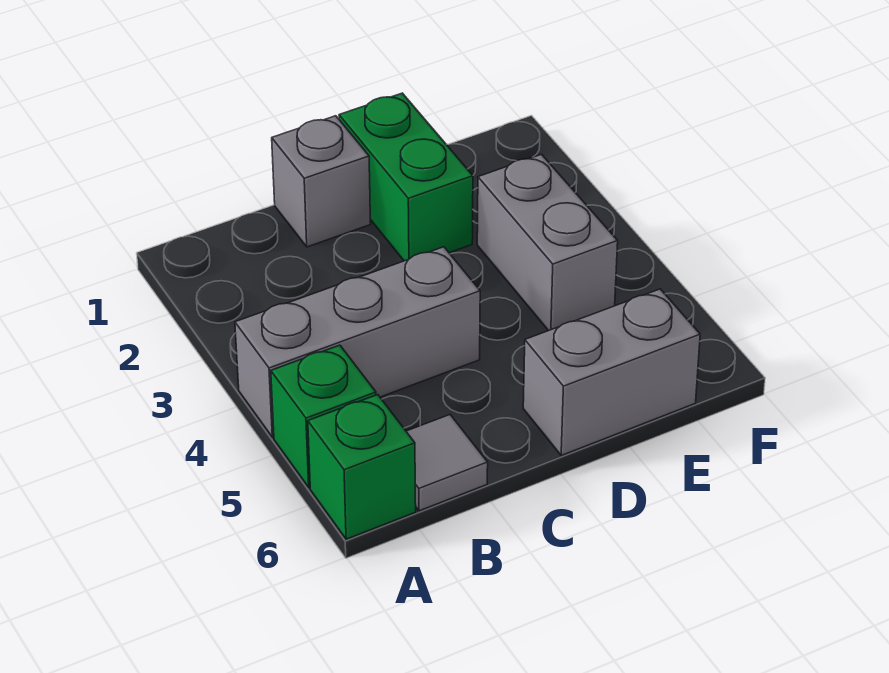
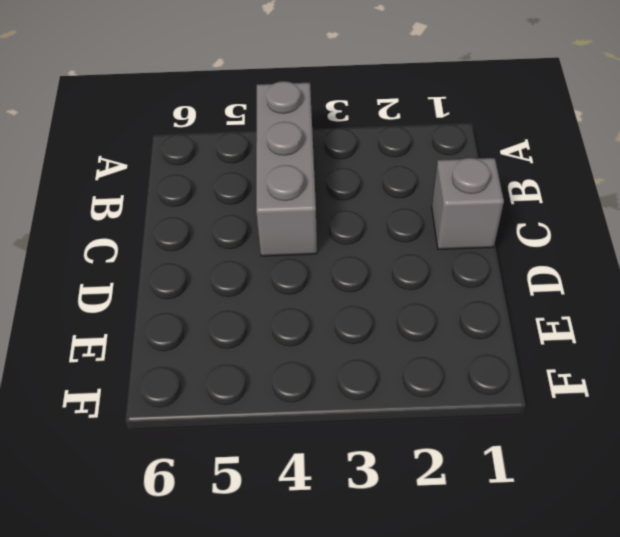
none -> green brick A5 level 1
none -> green brick A6 level 1

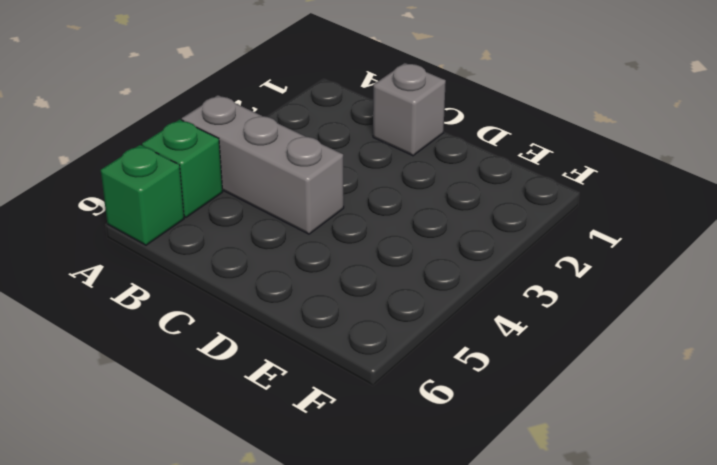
none -> grey tile B6 level 1
none -> green brick D1:D2 level 1

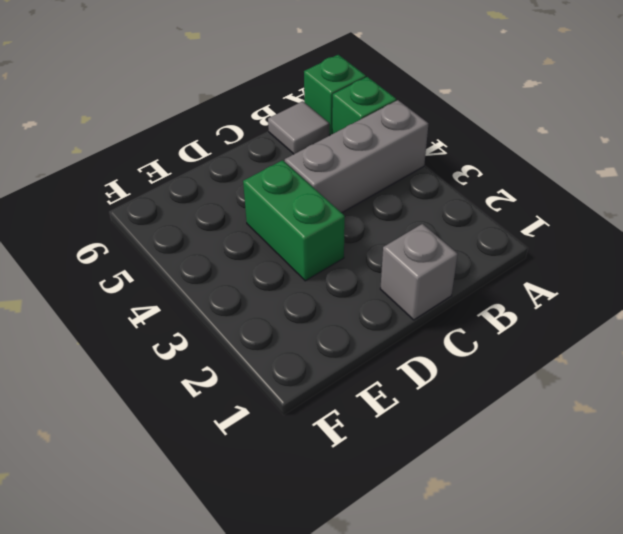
green brick D3:D4 level 1 -> green brick D1:D2 level 1
none -> grey brick D6:E6 level 1
none -> grey brick E3:E4 level 1

